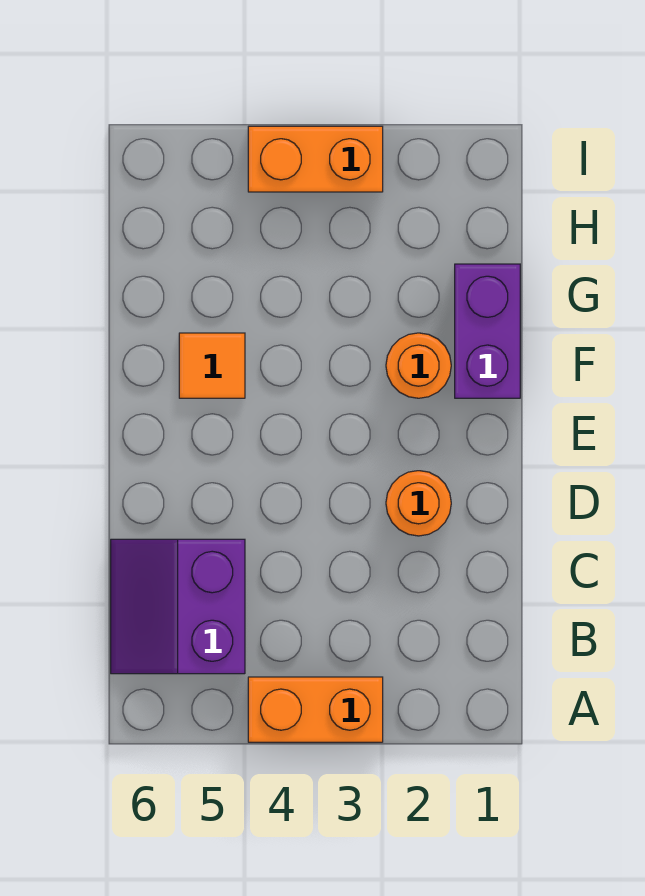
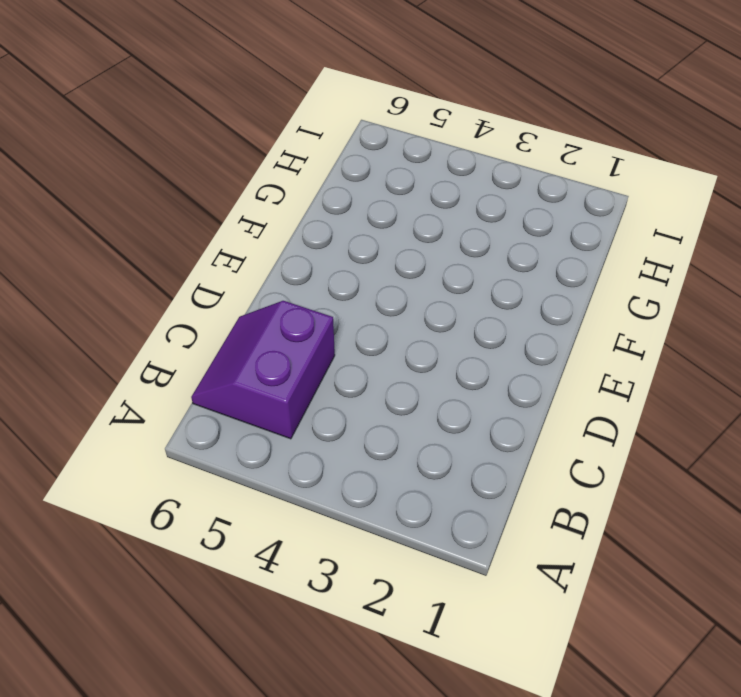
none -> orange brick A3:A4 level 1
none -> orange round brick D2 level 1

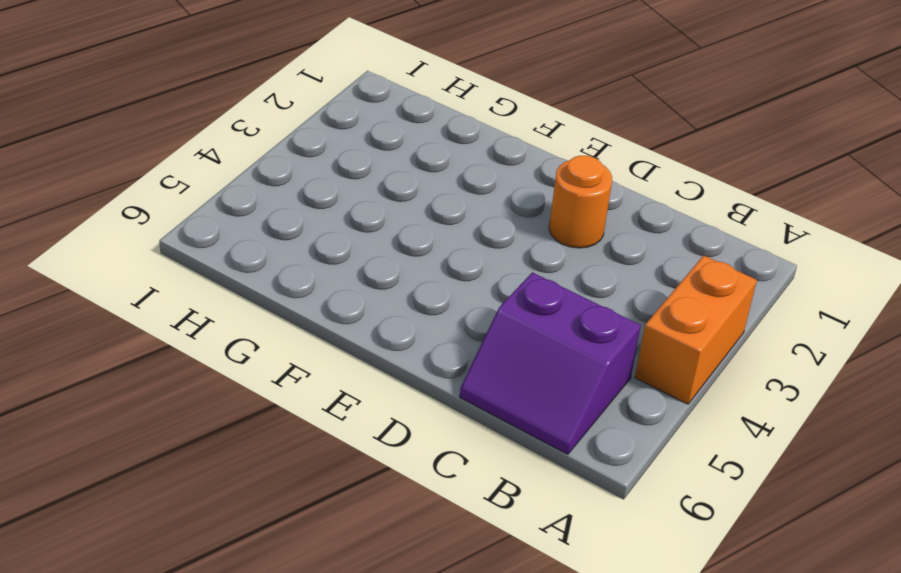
none -> purple brick F1:G1 level 1
none -> orange round brick F2 level 1

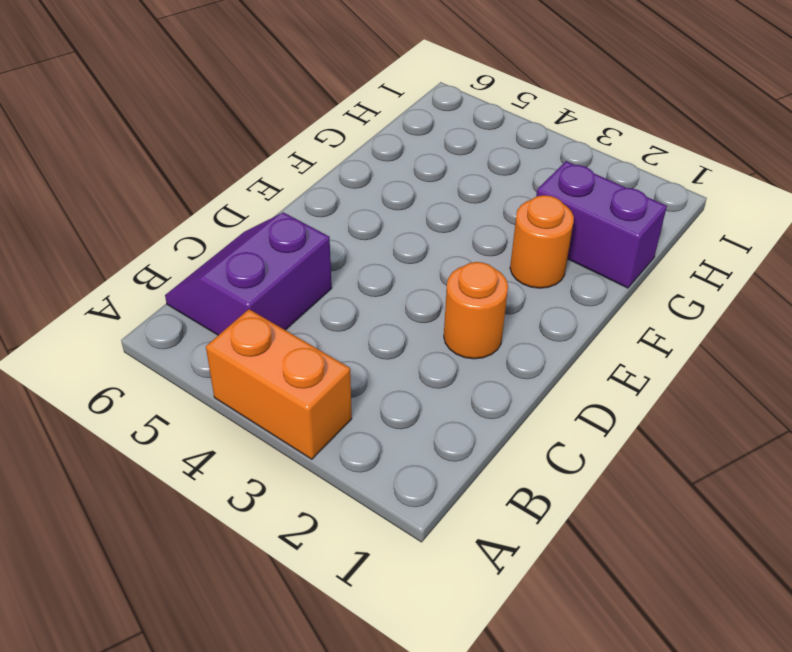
purple brick G1:G2 level 1 -> purple brick F1:G1 level 1
none -> orange tile F5 level 1
none -> orange brick I3:I4 level 1

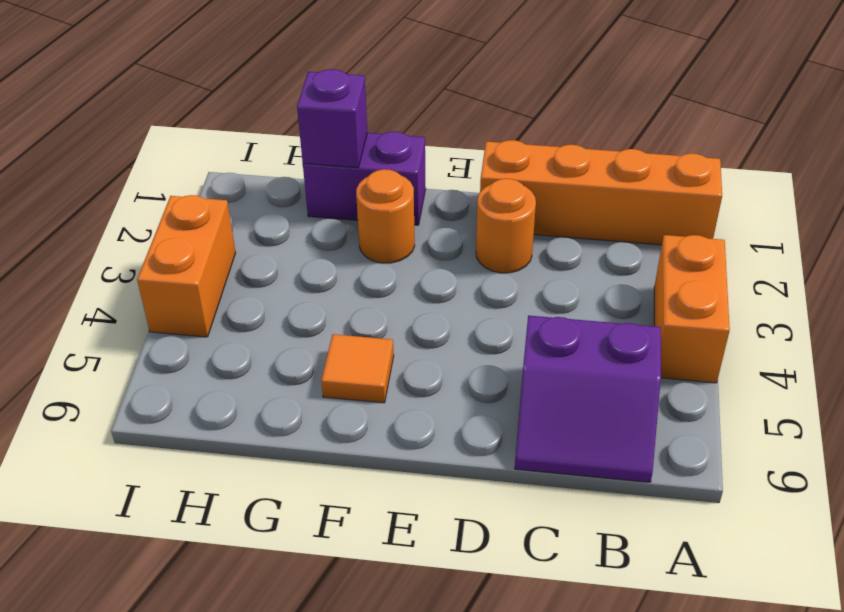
orange brick A1:D1 level 1 -> none
purple brick G1 level 2 -> none

